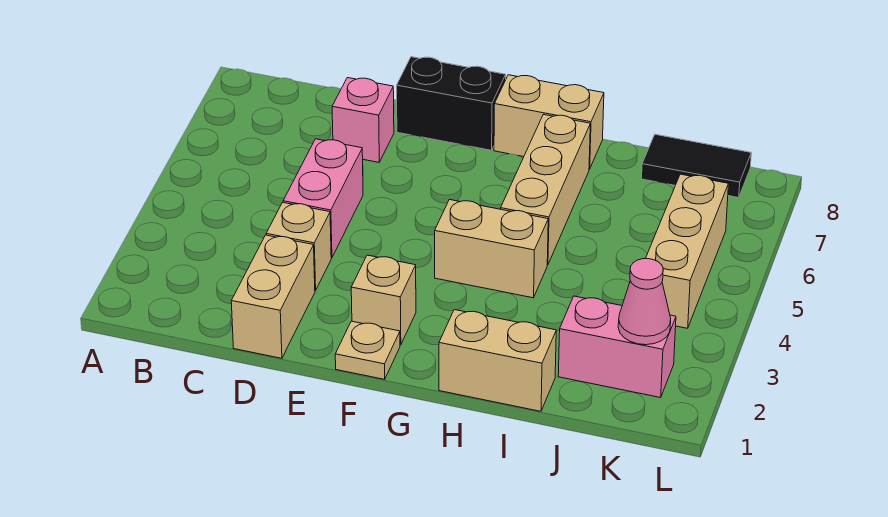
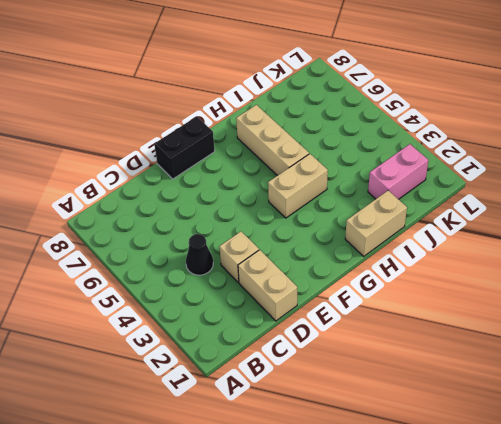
black cone C4 level 1 -> none
none -> pink brick D4:D5 level 1
none -> pink brick D7 level 1
none -> tan plate F1 level 1

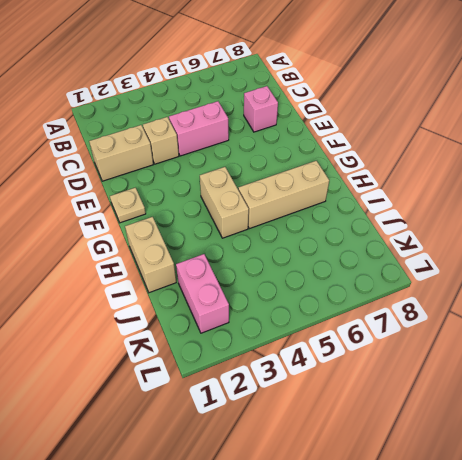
none -> black brick E8:F8 level 1
none -> tan brick F2 level 1
none -> tan brick G8:H8 level 1

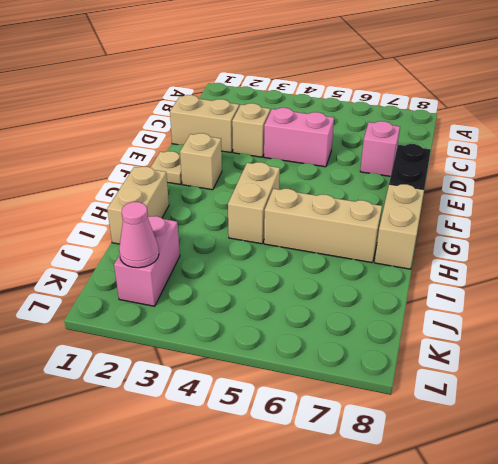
none -> black tile J8:K8 level 1
none -> tan brick K4:K6 level 1

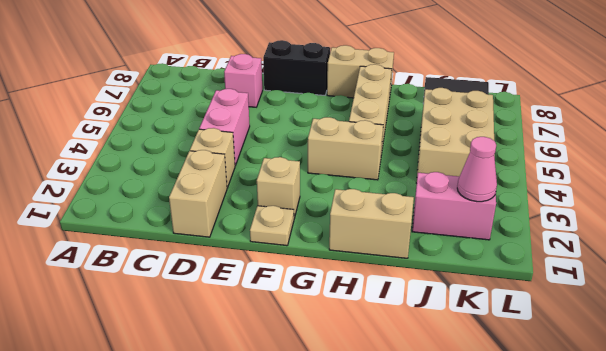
tan brick J4:K6 level 1 -> tan brick K4:K6 level 1

